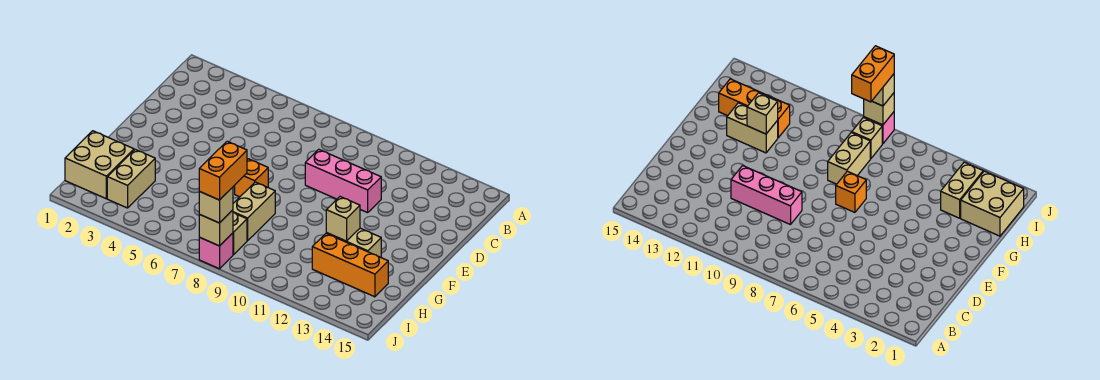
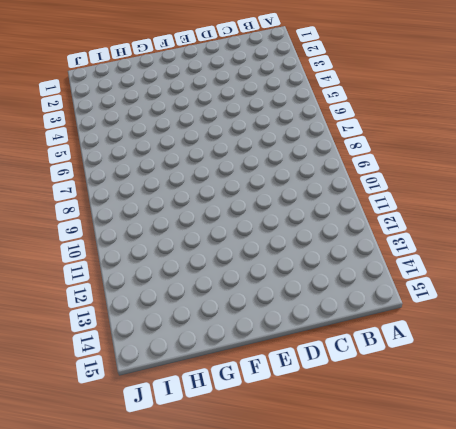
none -> pink brick D9:D11 level 1
none -> orange brick F7 level 1
none -> tan brick G8:H8 level 1

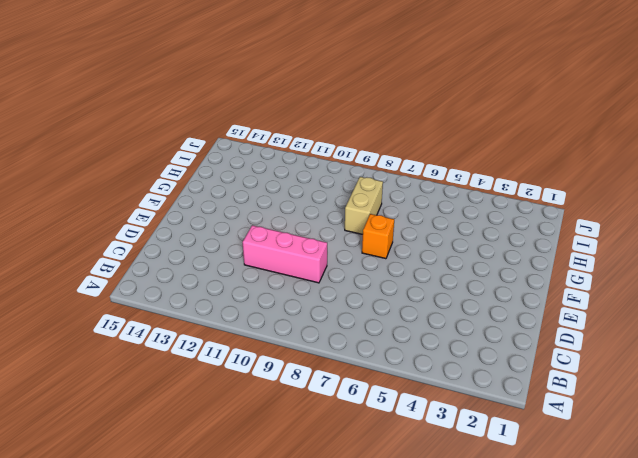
none -> tan brick G12:G13 level 1
none -> tan brick H1:I2 level 1
none -> tan brick H3:I3 level 1

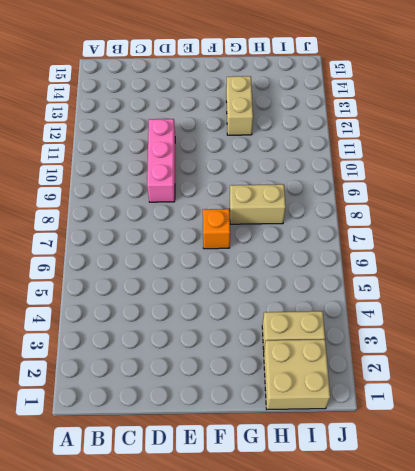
none -> orange brick H12:H14 level 1
none -> tan brick I8 level 1
none -> pink brick J8 level 1

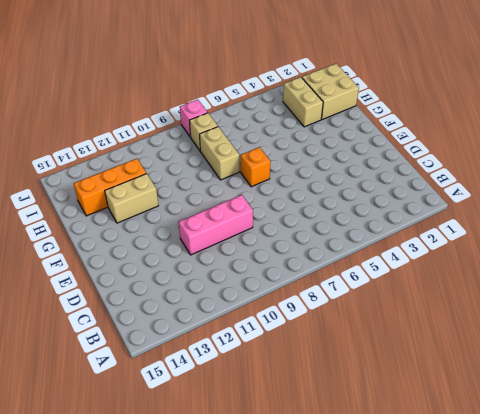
none -> tan brick G12 level 2
none -> tan brick J8 level 2
none -> tan brick J8 level 3

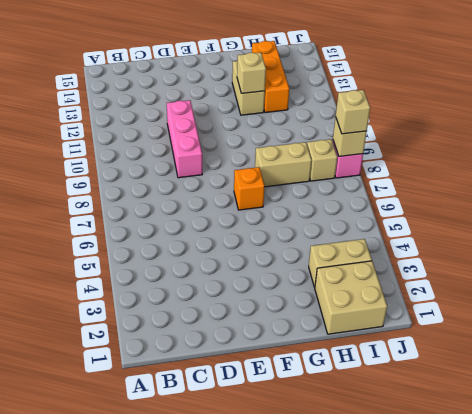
none -> orange brick I8:J8 level 4

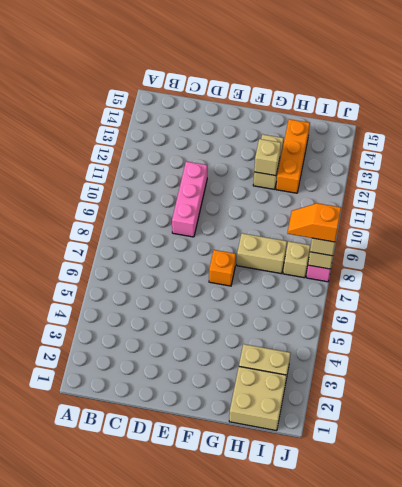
orange slope I8:J8 level 4 top J -> orange brick I8:J8 level 4

